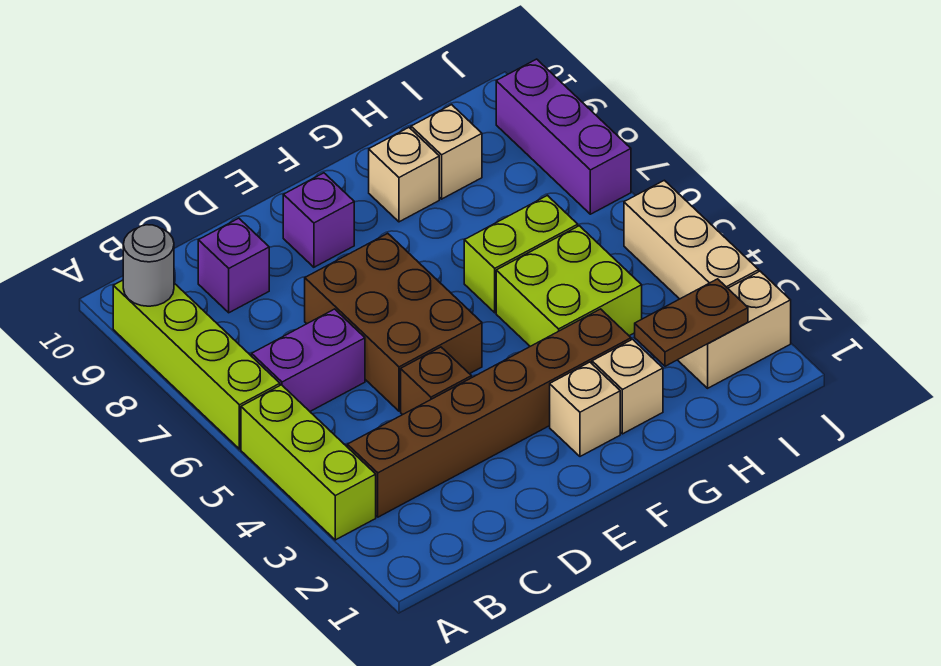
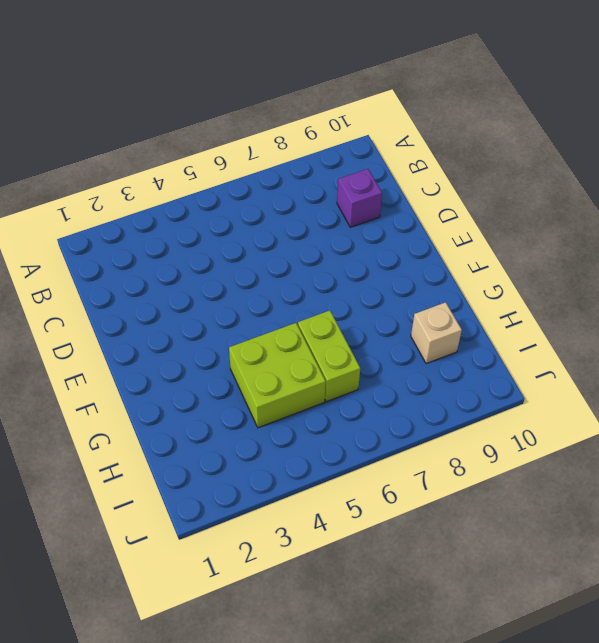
none -> lime brick A3:A5 level 1
none -> lime brick A6:A9 level 1
none -> brown brick B3:G3 level 1

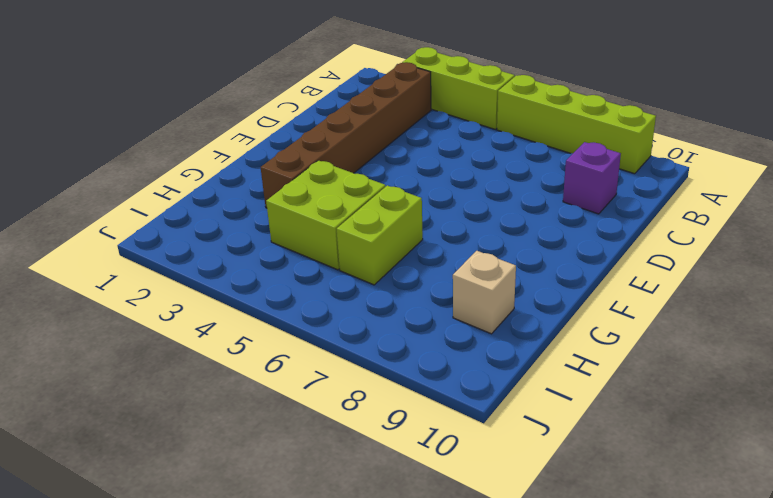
none -> purple brick B6:C6 level 1
none -> brown brick D4 level 1
none -> brown brick D5:E7 level 1

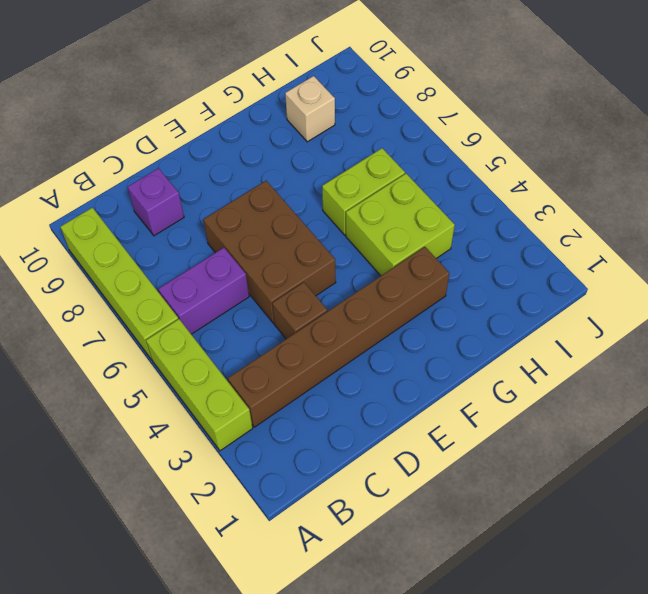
none -> purple brick E9 level 1
none -> tan brick F2 level 1
none -> tan brick G2 level 1

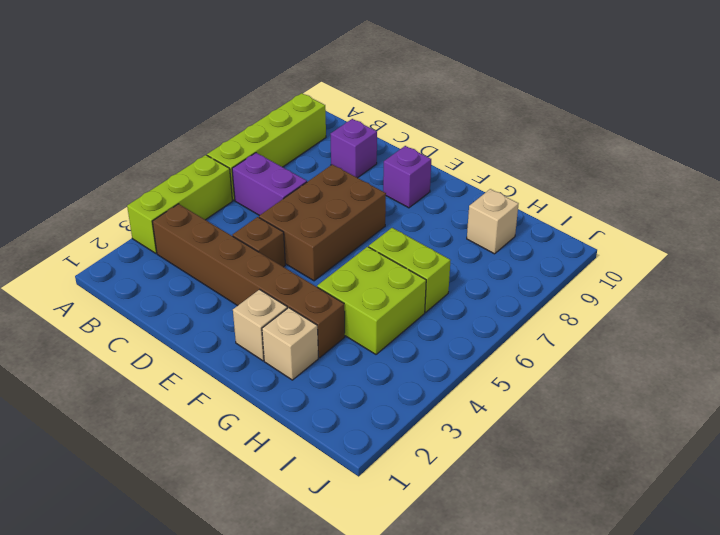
none -> tan brick G9 level 1
none -> tan brick I2:J2 level 1
none -> tan brick J3:J5 level 1

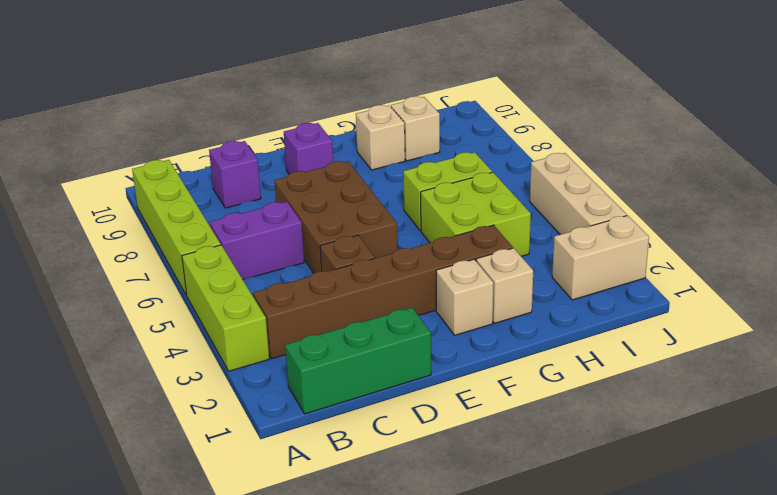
green brick B1:D1 level 1 -> none
none -> purple brick J7:J9 level 1
none -> grey round brick A9 level 2
none -> brown plate H2:I2 level 2

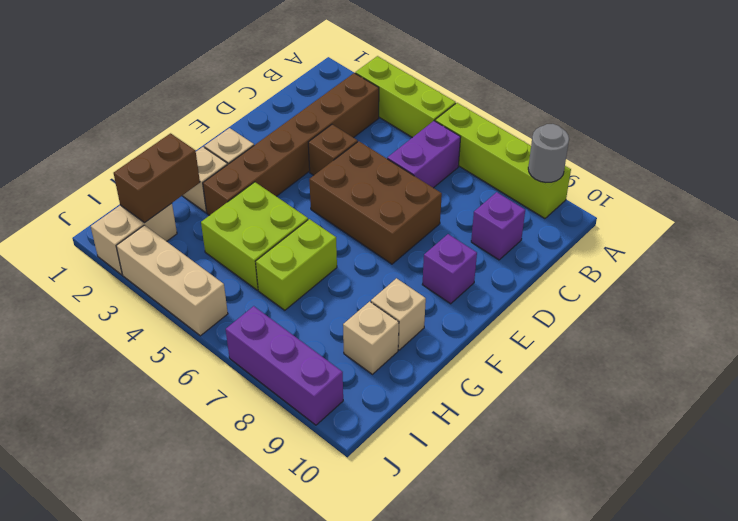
brown brick H2:I2 level 2 -> brown plate H2:I2 level 2

